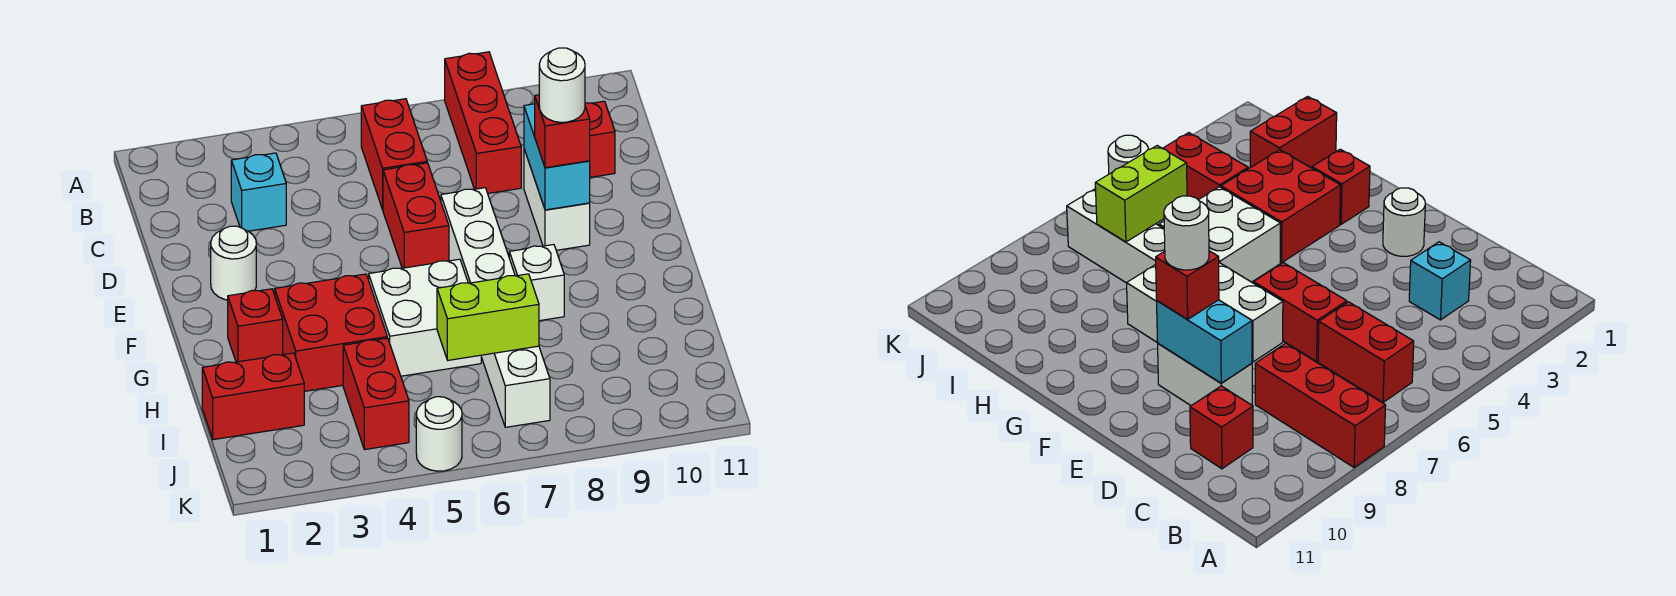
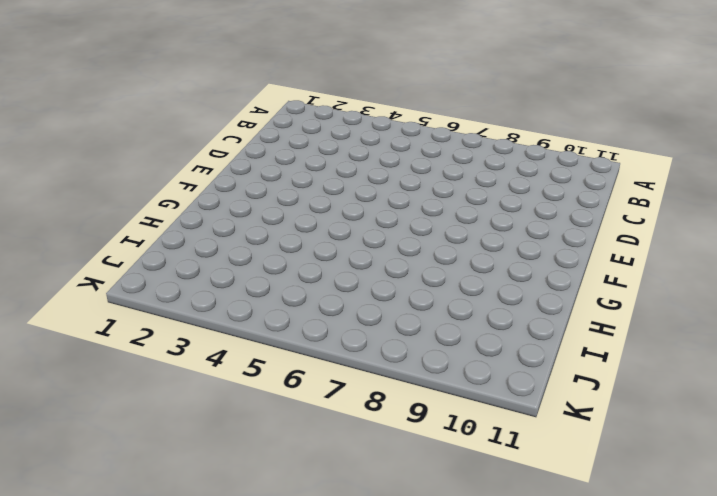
none -> red brick A8:C8 level 1
none -> red brick B6:C6 level 1
none -> cyan brick C3 level 1

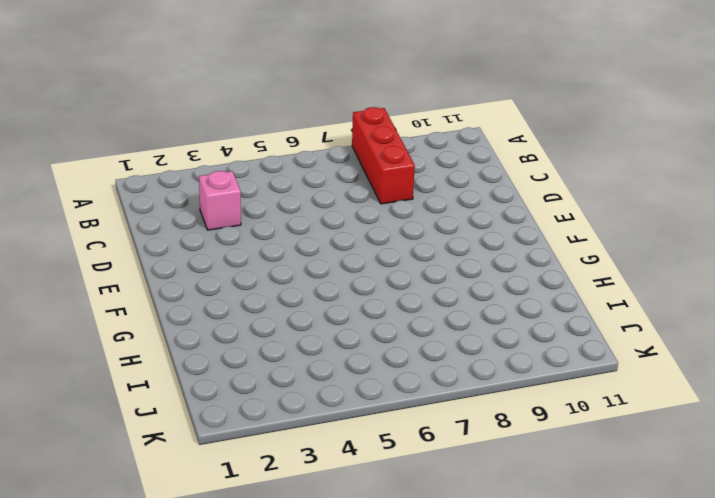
pink brick C3 level 1 -> cyan brick C3 level 1
none -> red brick B6:C6 level 1
none -> red brick C10 level 1
none -> red brick D6:E6 level 1

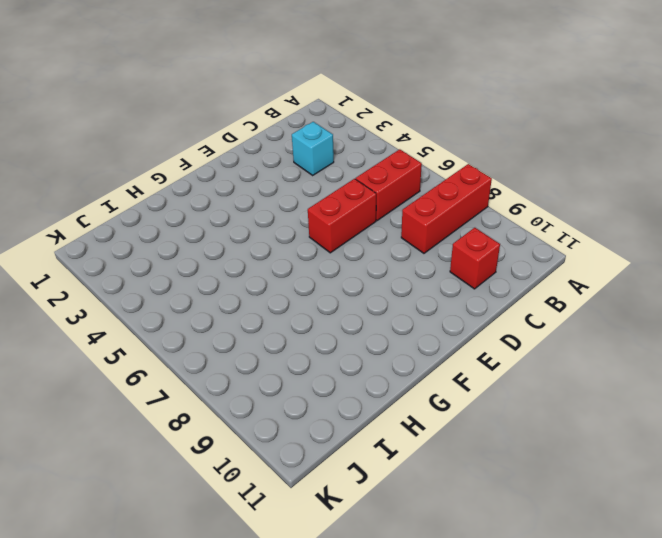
none -> white brick D9:E9 level 1
none -> white round brick E2 level 1
none -> white brick E7:J7 level 1

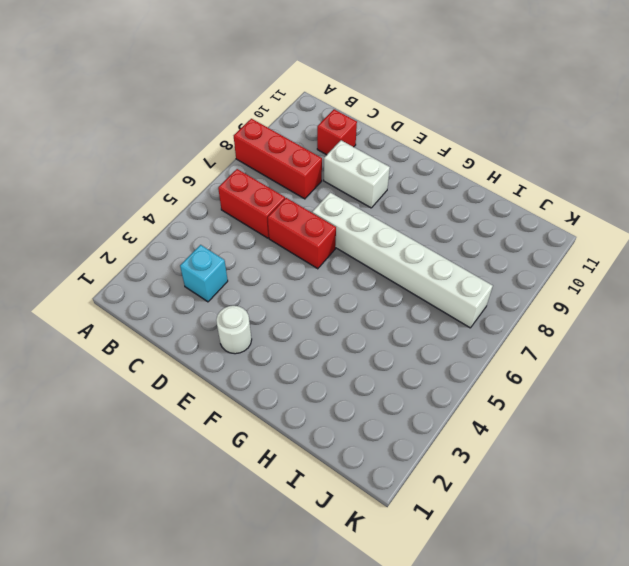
none -> red brick G2 level 1
none -> red brick G3:H4 level 1
none -> white brick G5:H6 level 1

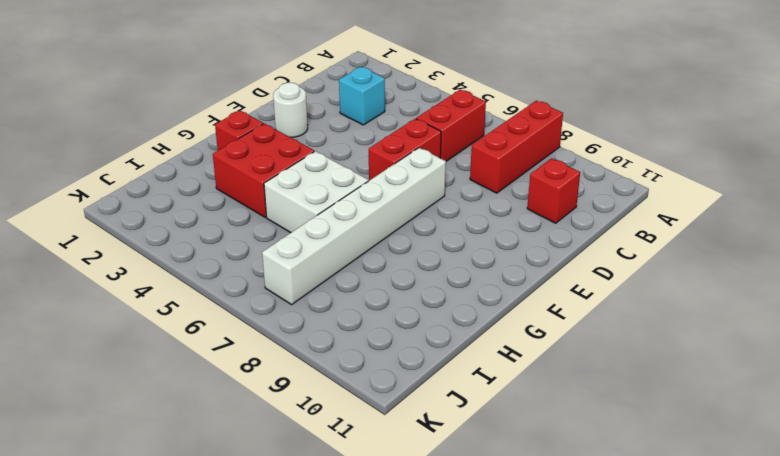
none -> white brick D9:E9 level 1
none -> white brick G8 level 1
none -> red brick I1:I2 level 1

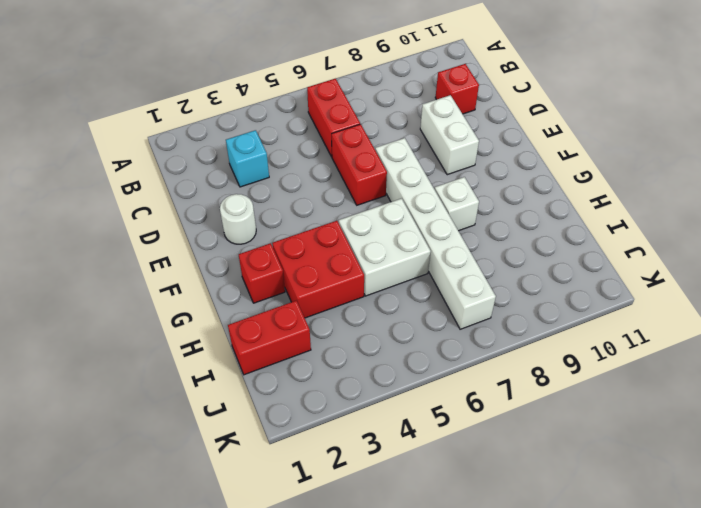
none -> red brick A8:C8 level 1
none -> red brick I4:J4 level 1
none -> white round brick K5 level 1

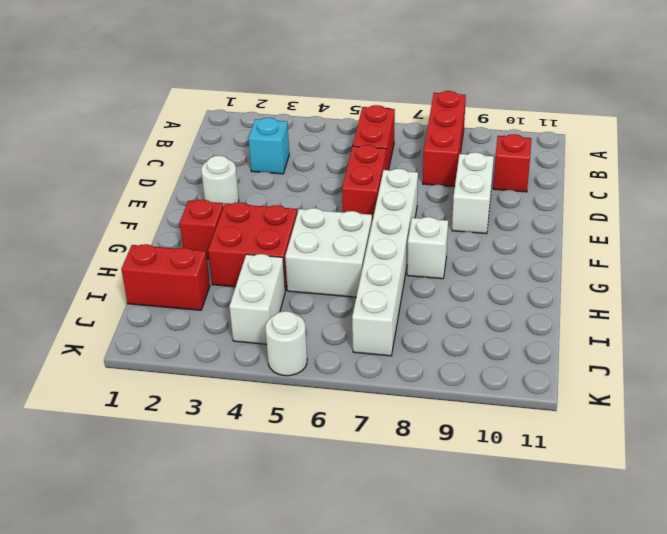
white brick I4:J4 level 1 -> red brick I4:J4 level 1
none -> cyan brick D9:E9 level 2
none -> lime brick I6:I7 level 2
none -> red brick E9 level 3

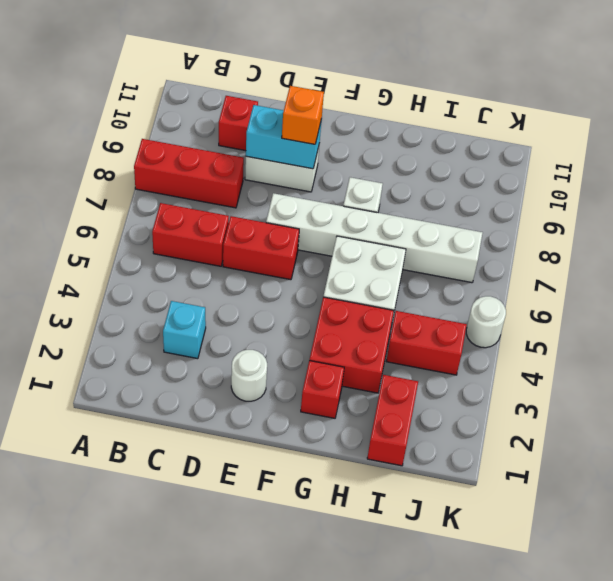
orange brick E9 level 3 -> red brick E9 level 3
none -> lime brick I6:I7 level 2
none -> white round brick E9 level 4

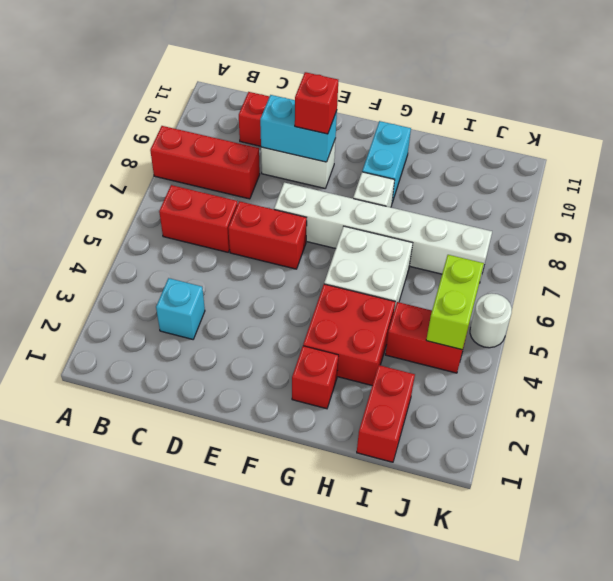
cyan brick G9:G10 level 1 -> none
lime brick J4:J5 level 2 -> lime brick I6:I7 level 2
none -> white round brick E2 level 1
none -> white round brick E9 level 4

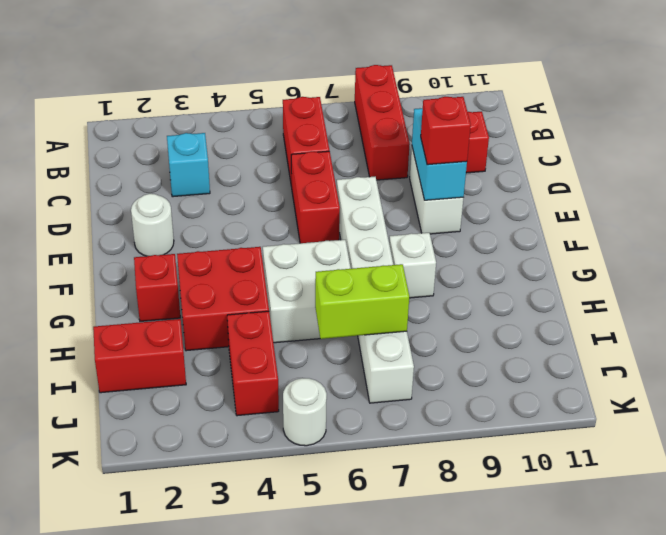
none -> white round brick E9 level 4

